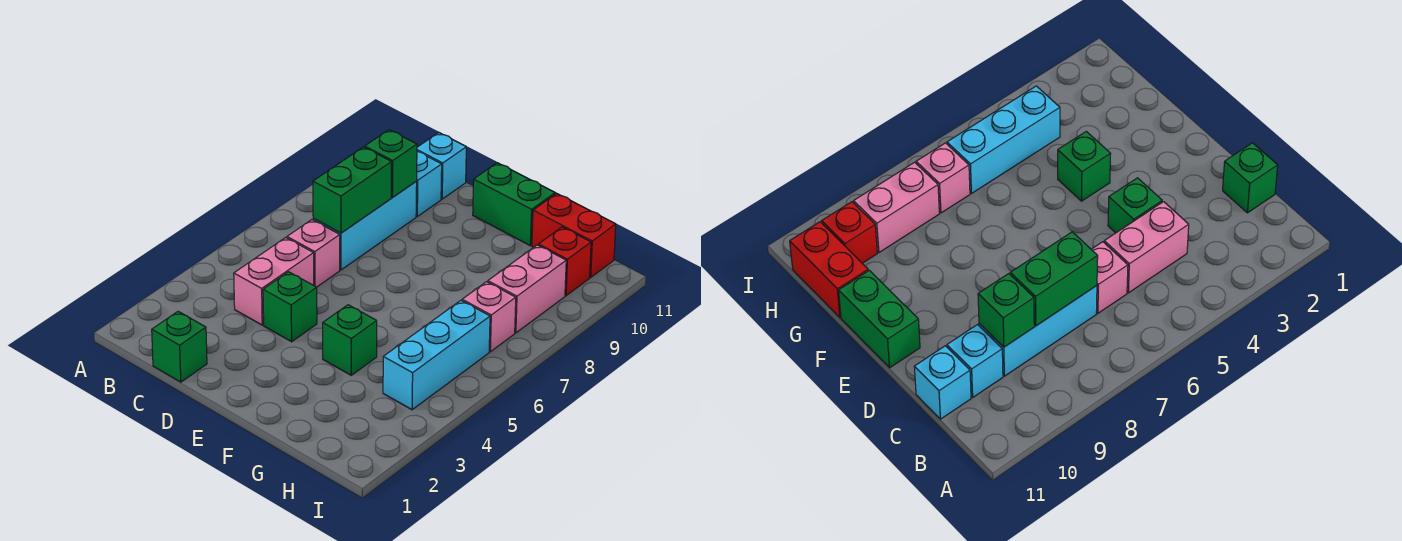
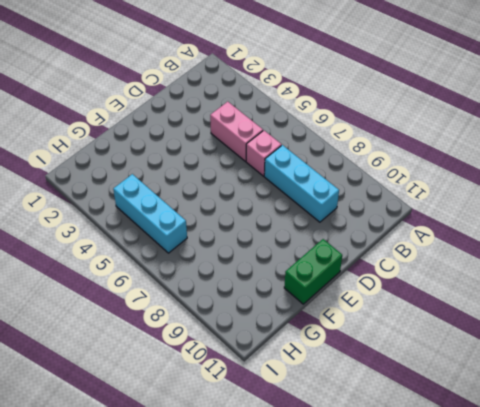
none -> green brick C1 level 1
none -> cyan brick C10 level 1
none -> cyan brick C11 level 1

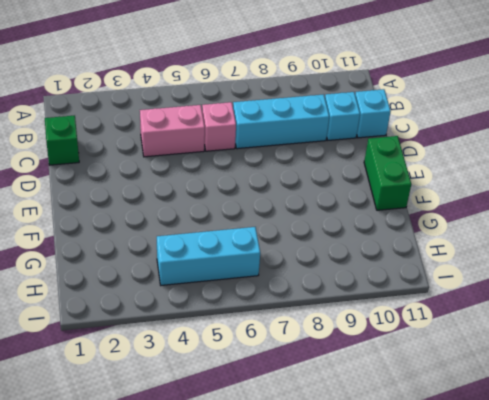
none -> green brick D4 level 1
none -> green brick F4 level 1
none -> red brick G11:H11 level 1

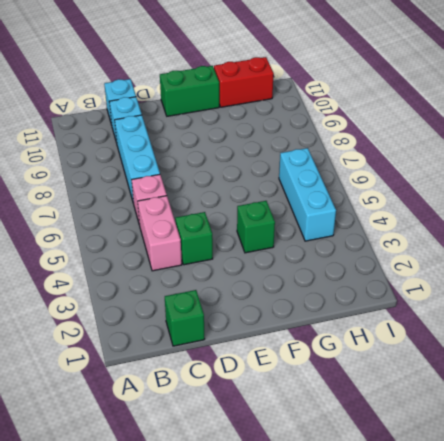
none -> pink brick H7 level 1
none -> pink brick H8:H9 level 1
none -> red brick H10 level 1

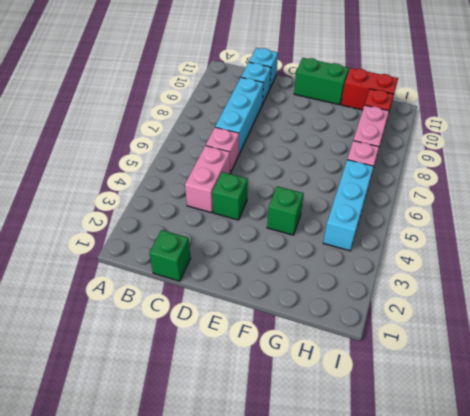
none -> green brick C7:C8 level 2
none -> green brick C9 level 2

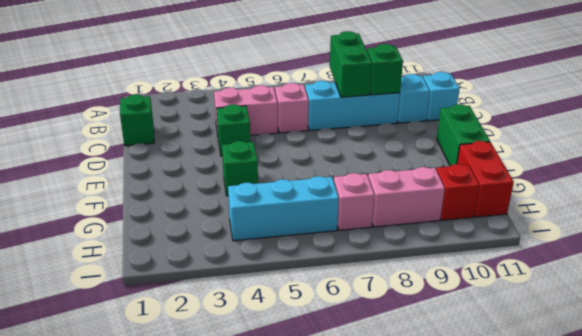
green brick B8:C8 level 2 -> green brick C7:C8 level 2

